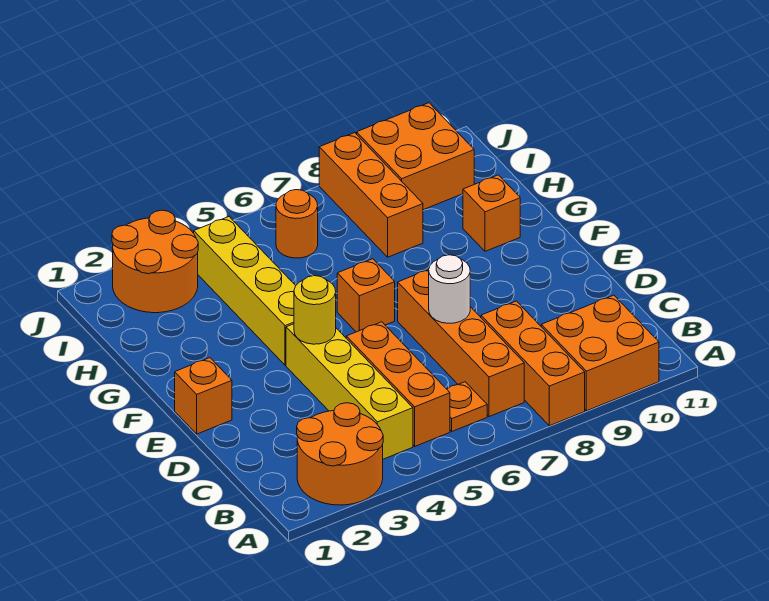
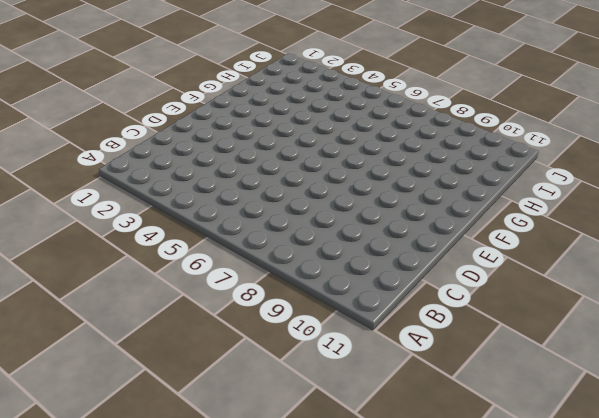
none -> orange round brick A2:B3 level 1
none -> orange brick A8:C8 level 1
none -> orange brick A9:B10 level 1

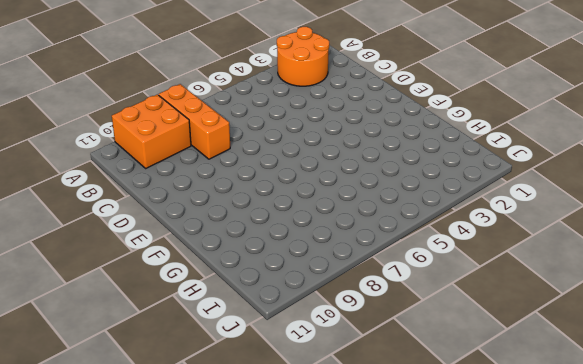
none -> yellow brick B4:E4 level 1
none -> orange brick B5:D5 level 1
none -> orange plate B6 level 1

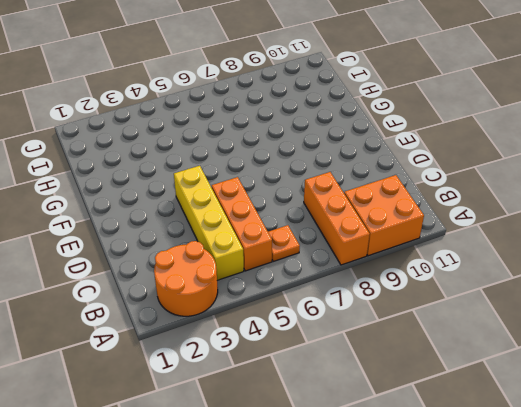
none -> orange brick B7:E7 level 1
none -> orange brick E1 level 1
none -> yellow brick F4:I4 level 1

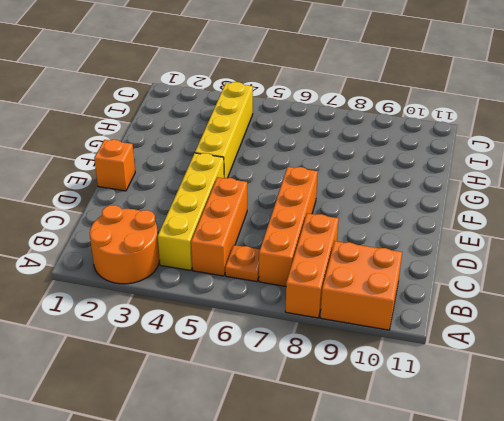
none -> orange brick F6 level 1
none -> orange brick G10 level 1
none -> orange brick H8:J8 level 1

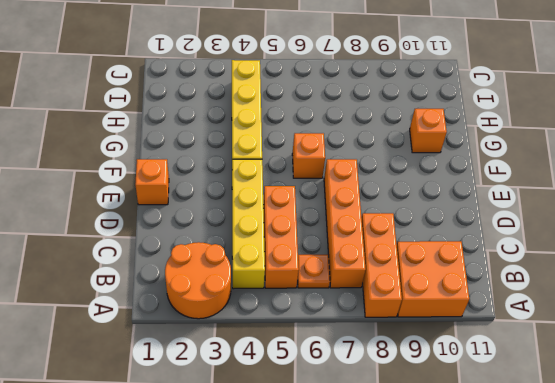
none -> orange brick H8:J8 level 1
none -> orange round brick I2:J3 level 1
none -> orange round brick I6 level 1

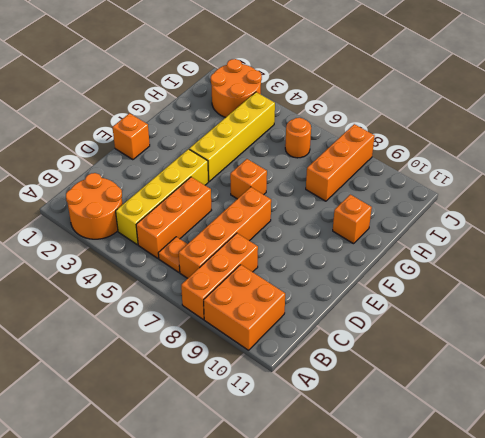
none -> orange brick I9:J10 level 1
none -> white round brick D7 level 2
none -> yellow round brick E4 level 2

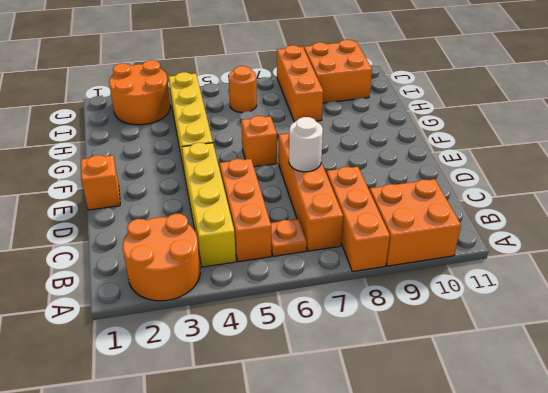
none -> orange brick G10 level 1
none -> yellow round brick E4 level 2

